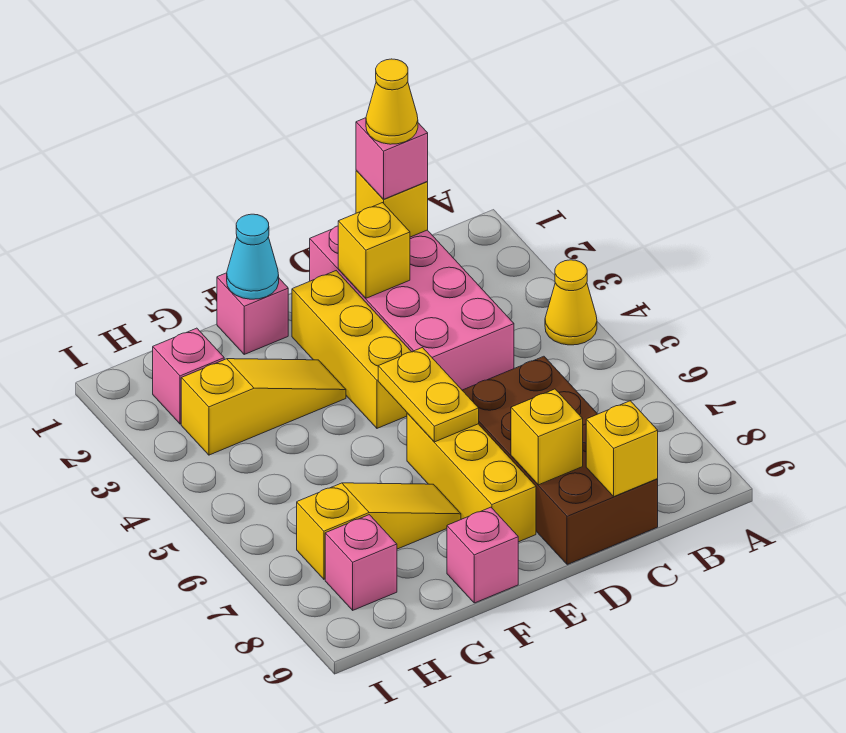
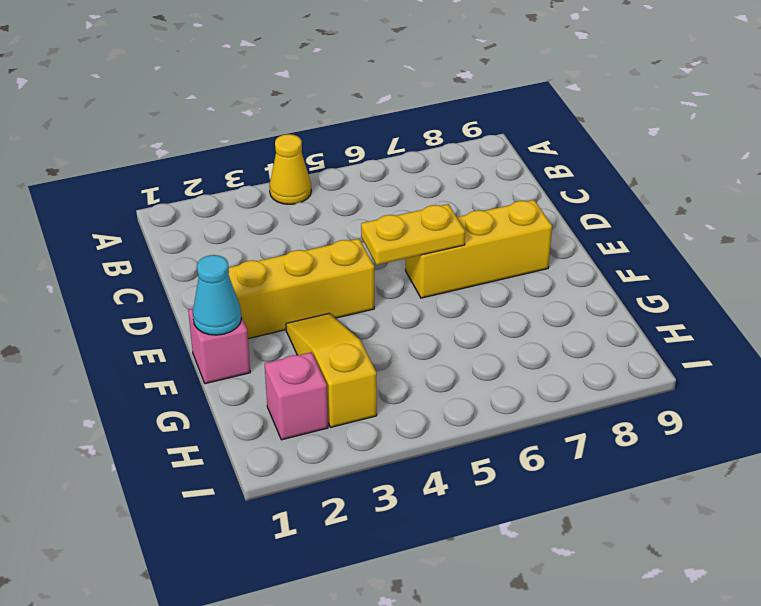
none -> pink brick C1:D4 level 1
none -> brown brick C6:D9 level 1
none -> yellow slope F7:H7 level 1 top H

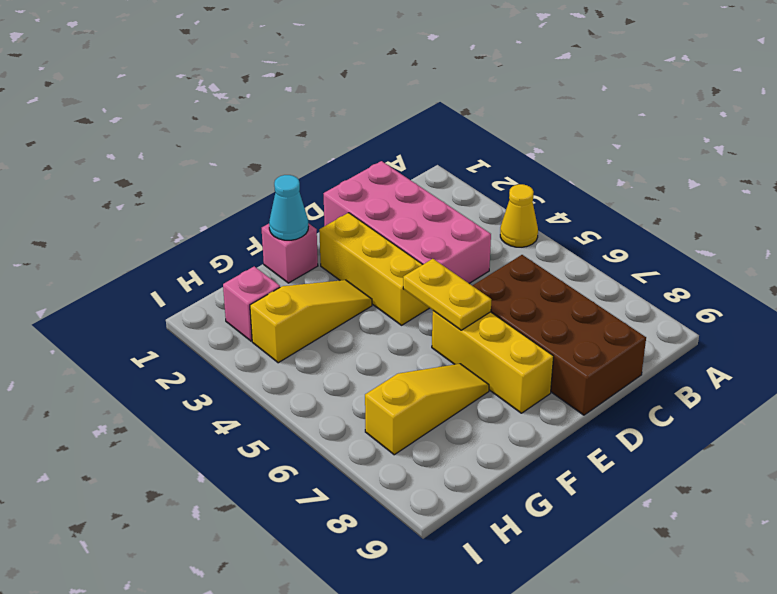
none -> pink brick F9 level 1
none -> pink brick H8 level 1
none -> yellow brick C1 level 2

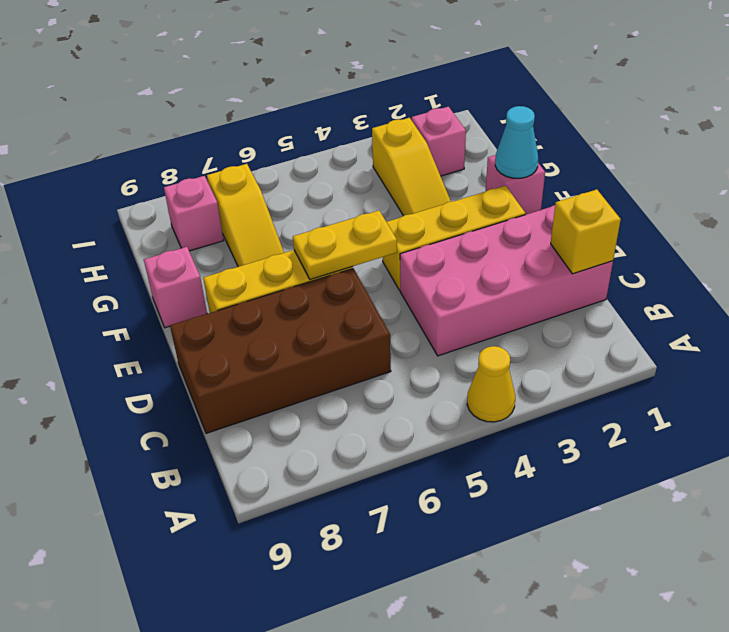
none -> yellow brick C9 level 2
none -> yellow brick D2 level 2
none -> yellow brick D8 level 2

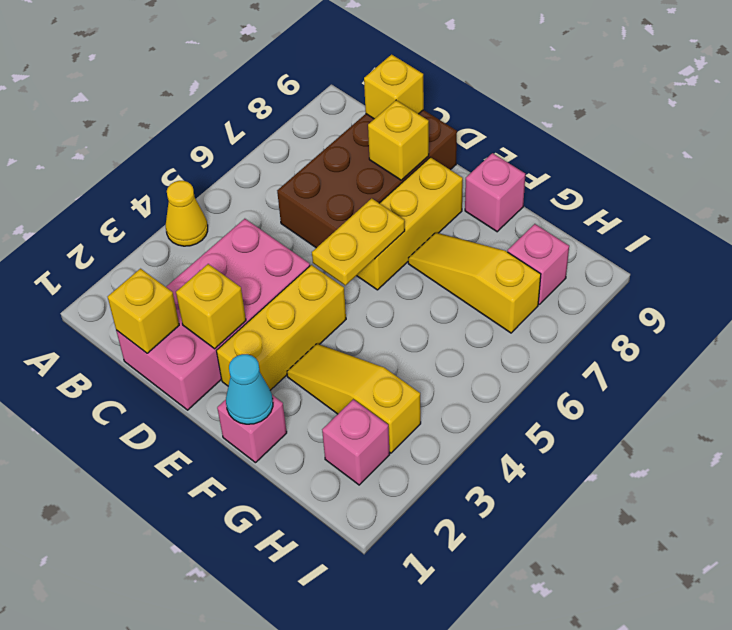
none -> pink brick C1 level 3
none -> yellow cone C1 level 4

